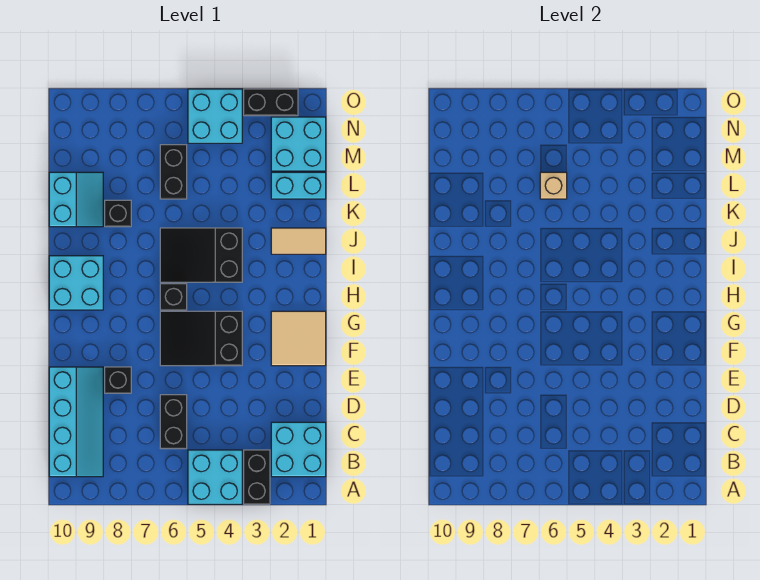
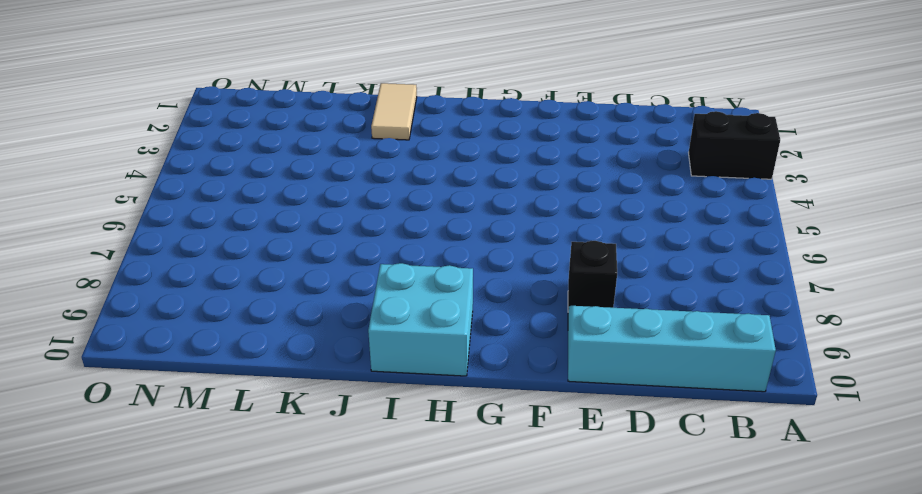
none -> cyan brick A4:B5 level 1
none -> cyan brick B1:C2 level 1
none -> black brick C6:D6 level 1

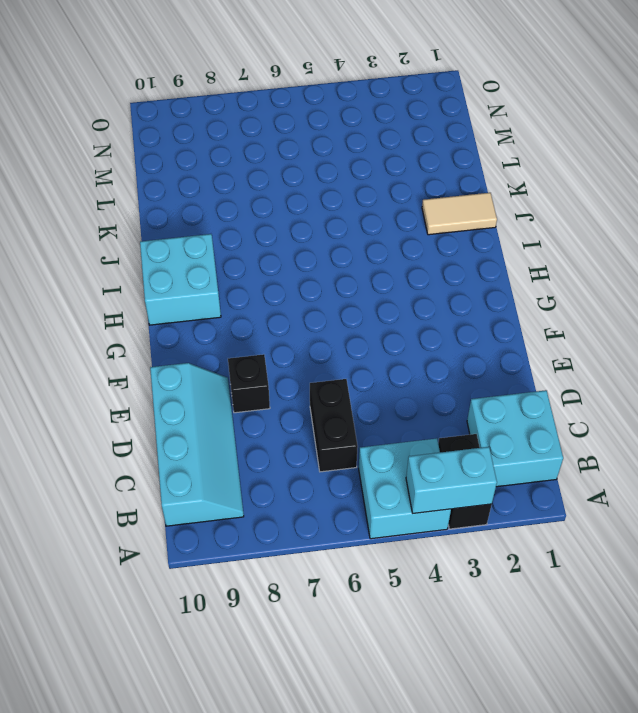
cyan brick A3:A4 level 2 -> cyan brick L1:L2 level 1
none -> tan tile F1:G2 level 1
none -> black slope F4:G6 level 1 top 4
none -> black brick H6 level 1

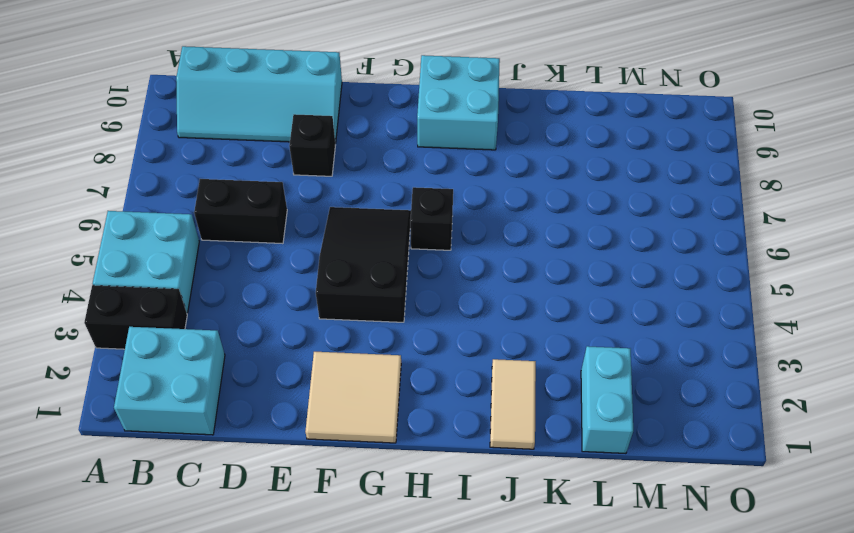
none -> black slope I4:J6 level 1 top 4
none -> black brick K8 level 1
none -> cyan slope K9:L10 level 1 top 10

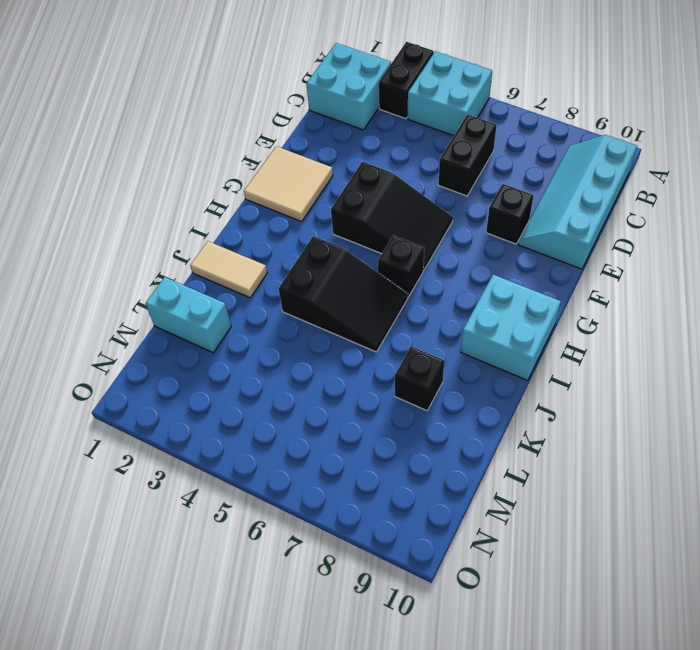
none -> cyan slope K9:L10 level 1 top 10
none -> black brick L6:M6 level 1
none -> cyan brick M1:N2 level 1

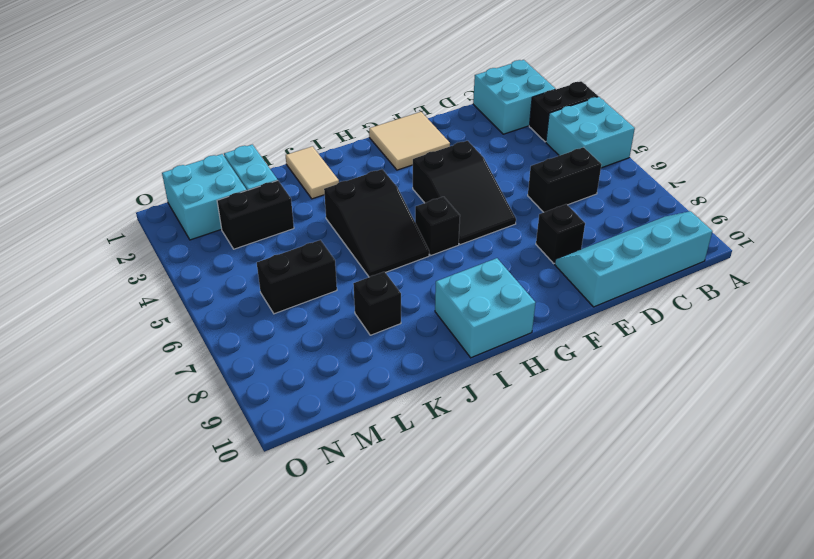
black brick L3:M3 level 1 -> black brick O2:O3 level 1
none -> cyan slope K9:L10 level 1 top 10
none -> cyan brick N4:O5 level 1
none -> tan brick L6 level 2

